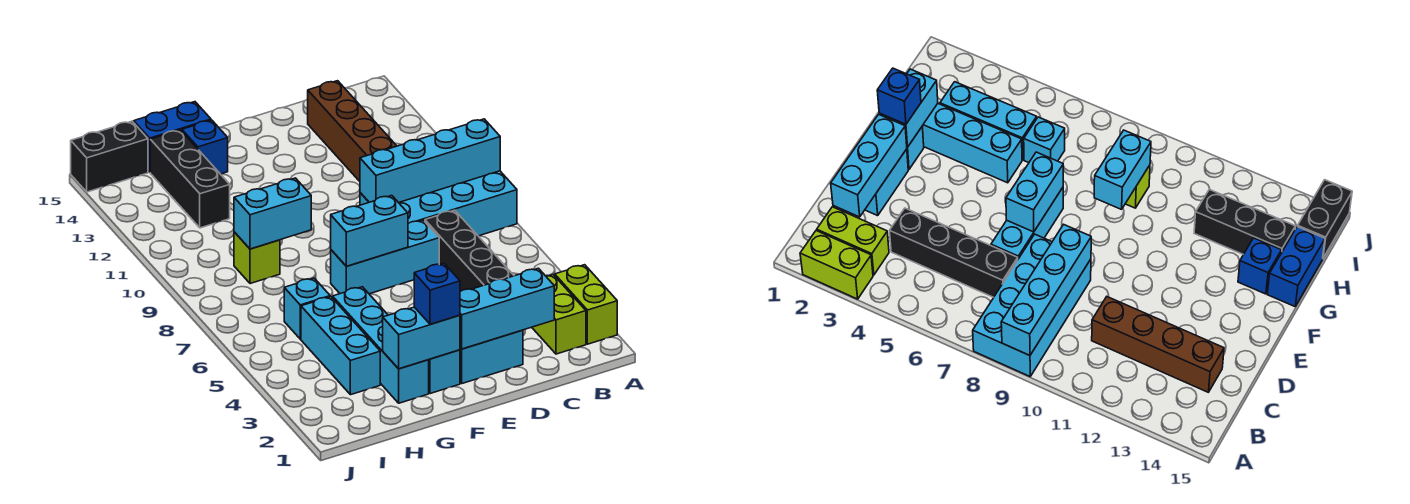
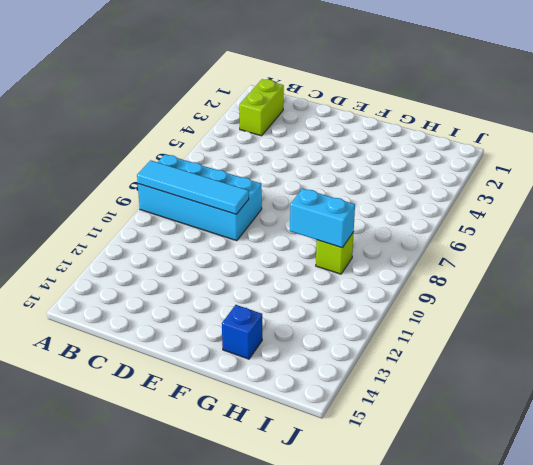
cyan tile A9:D9 level 2 -> cyan brick A9:D9 level 2
none -> lime brick A2:A3 level 1
none -> black brick C4:C7 level 1
none -> brown brick C11:C14 level 1

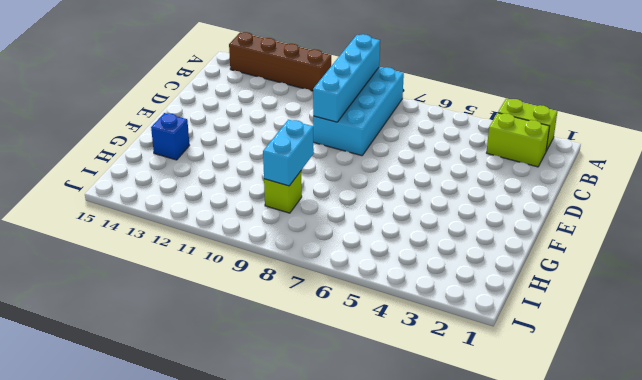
brown brick A11:A14 level 1 -> brown brick C11:C14 level 1
none -> black brick C4:C7 level 1
none -> cyan brick D2:E2 level 1
none -> cyan brick D7:F7 level 1

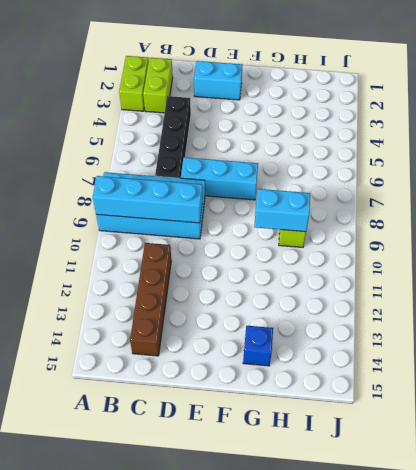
none -> cyan brick F2 level 1
none -> cyan brick G2:G5 level 1
none -> blue brick G15:H15 level 1

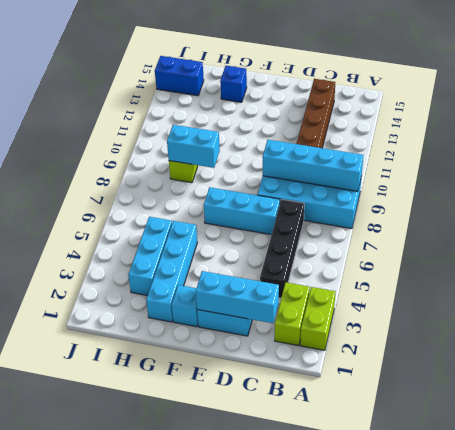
blue brick I14:J14 level 1 -> blue brick G15:H15 level 1
none -> cyan brick H6 level 1
none -> black brick H12:H14 level 1
none -> black brick I15:J15 level 1

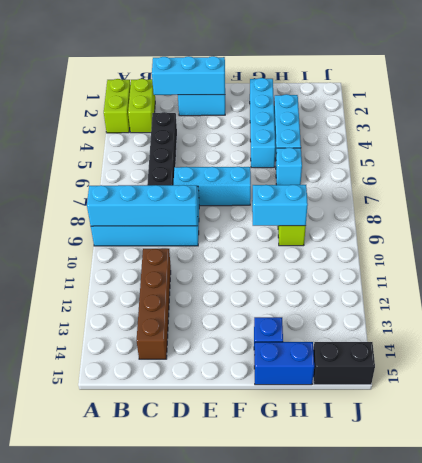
none -> cyan brick F2 level 1
none -> black brick H12:H14 level 1
none -> cyan brick E7:F7 level 2

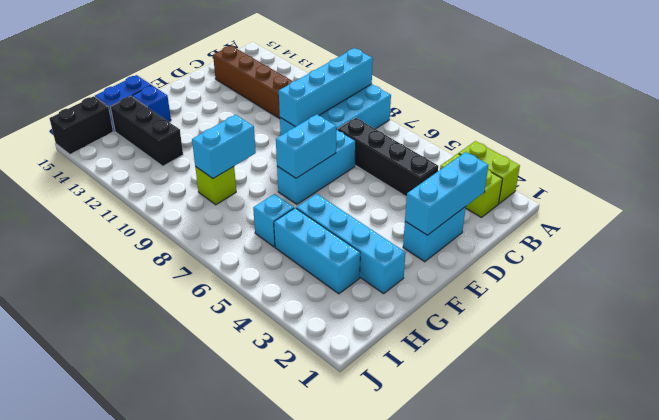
none -> cyan brick F2 level 1
none -> cyan brick F2:G2 level 2
none -> blue brick F2 level 3

